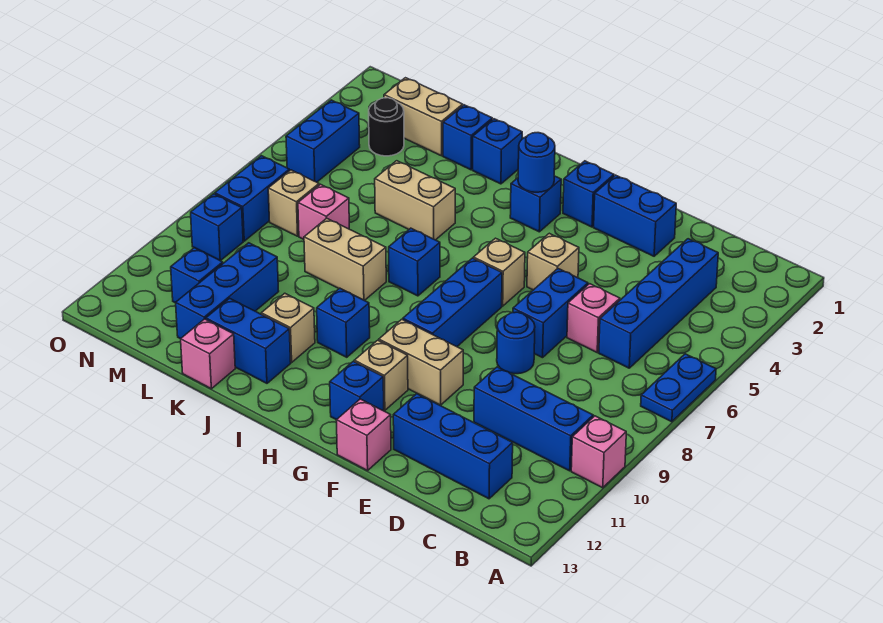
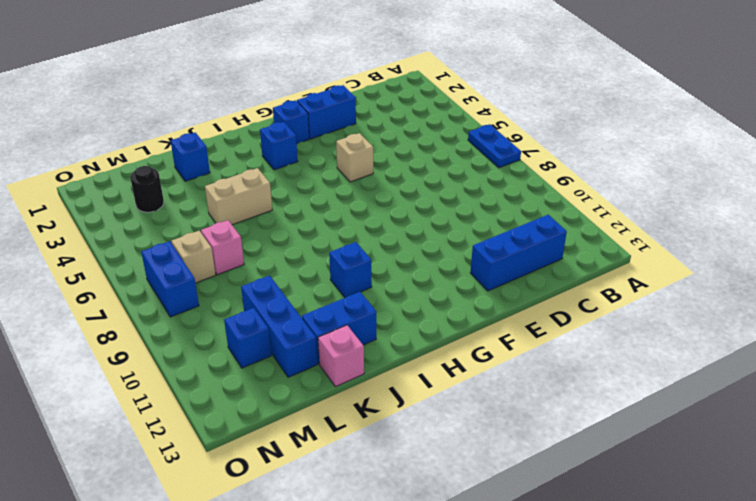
none -> pink brick A10 level 1
none -> blue brick B10:D10 level 1
none -> blue brick C3:C6 level 1
none -> pink brick D6 level 1

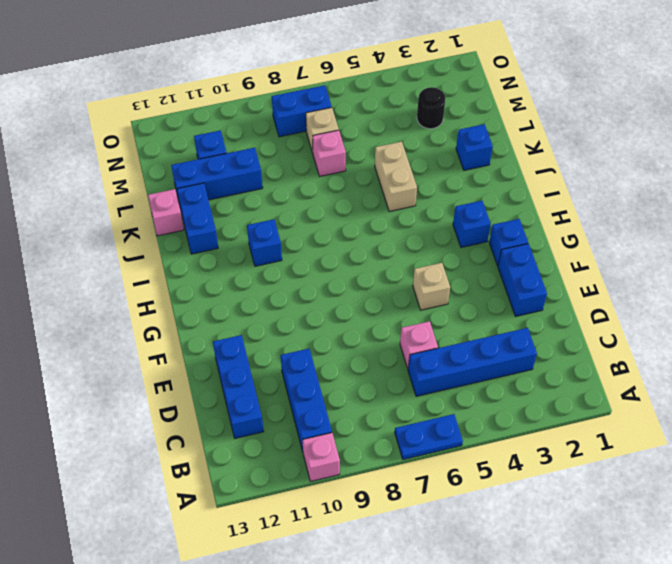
none -> blue brick E6:E7 level 1
none -> blue round brick E8 level 1
none -> tan brick F10:G10 level 1
none -> pink brick F13 level 1

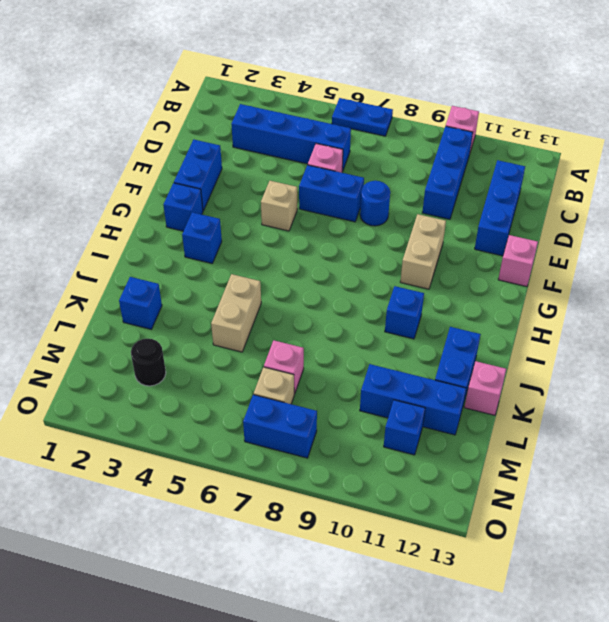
none -> tan brick G6 level 1
none -> blue brick G7:G9 level 1
none -> tan brick G11 level 1
none -> blue brick G12 level 1

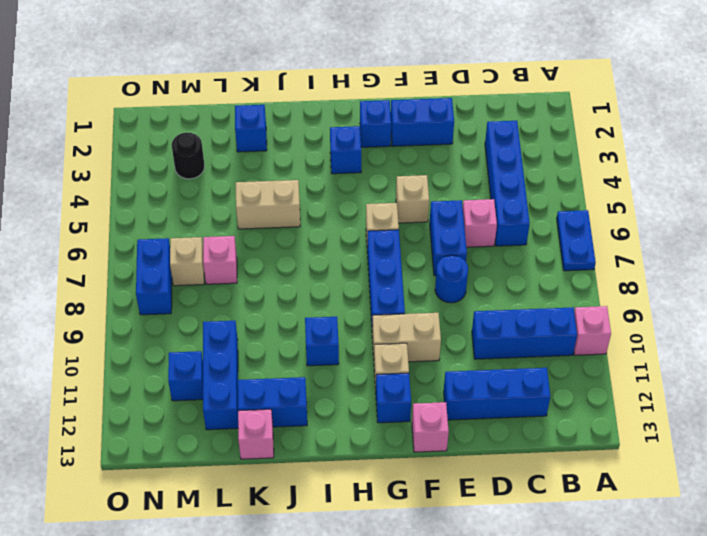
none -> blue brick I7 level 1
none -> blue brick J2 level 1
none -> tan brick J8:K8 level 1
none -> tan brick J11 level 1

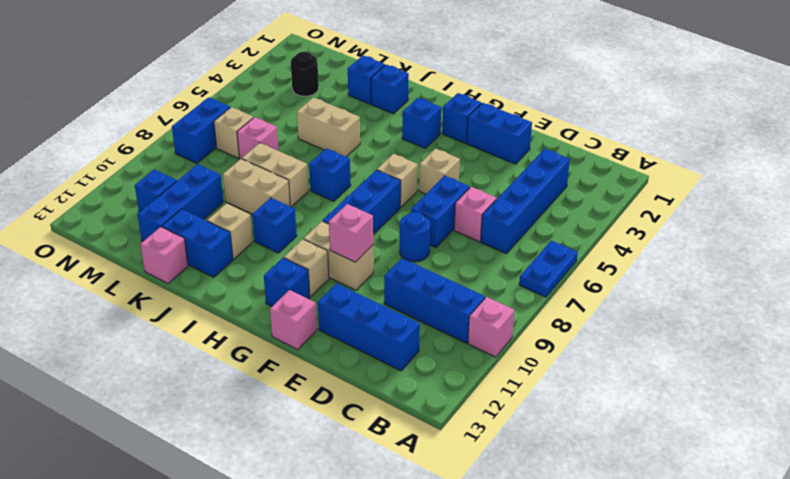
pink brick F10 level 2 -> none
tan brick J9:K9 level 1 -> tan brick L2:M2 level 1
none -> blue brick N4:N5 level 1
none -> blue brick N9 level 1
none -> blue round brick H3 level 2

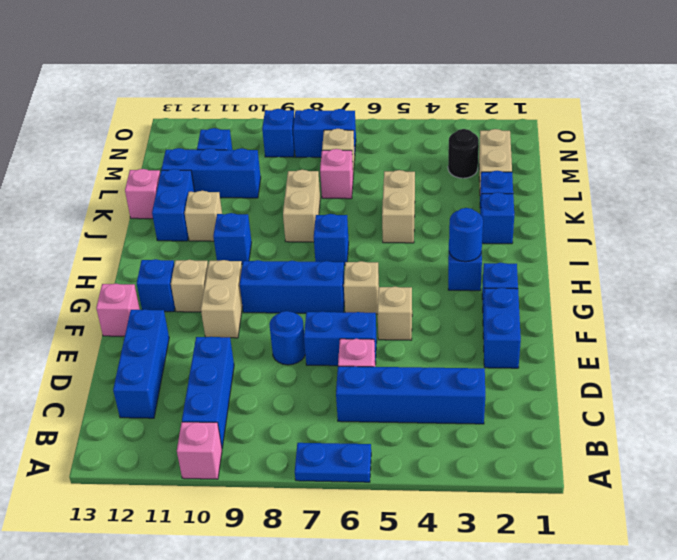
none -> blue brick N4:N5 level 1

